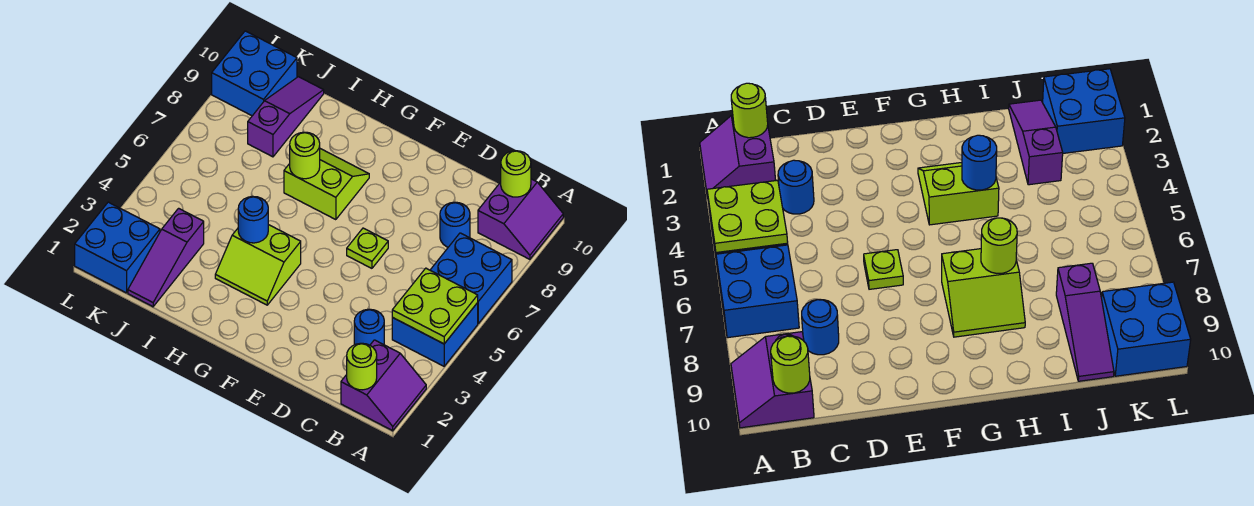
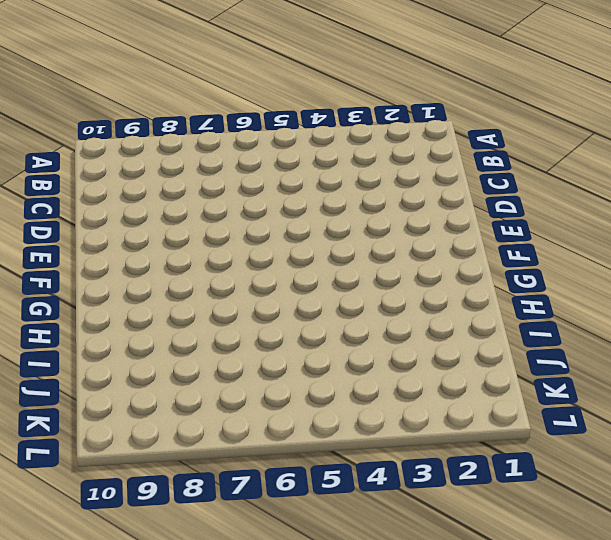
none -> purple slope A1:B2 level 1 top B
none -> blue brick A4:B5 level 1
none -> blue brick A6:B7 level 1

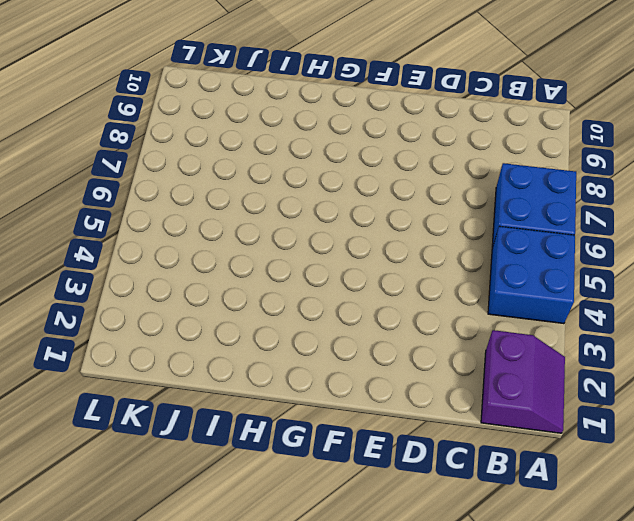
none -> purple slope A9:B10 level 1 top B
none -> blue round brick C3 level 1
none -> blue round brick C8 level 1

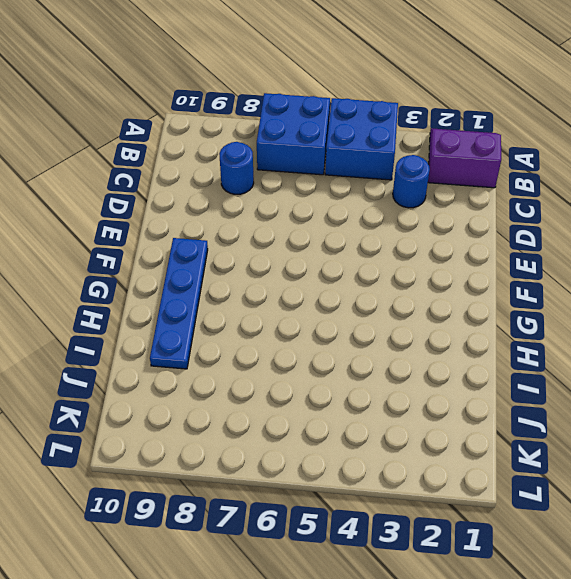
blue plate F9:I9 level 1 -> none
none -> purple slope A9:B10 level 1 top B
none -> lime plate E6 level 1
none -> lime slope G3:H4 level 1 top 4

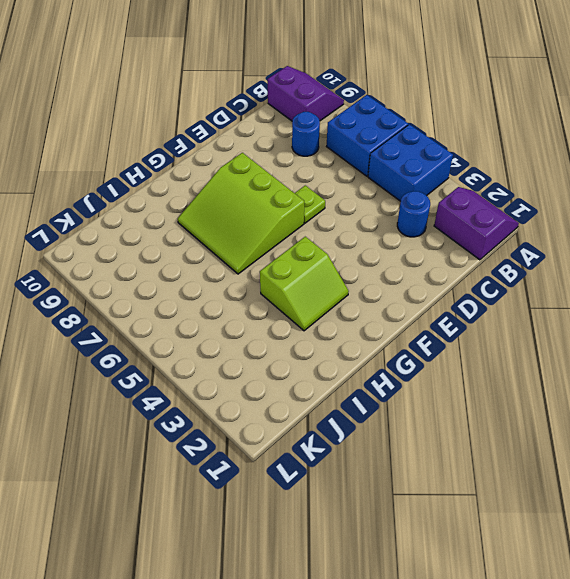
lime slope F6:H8 level 1 top F -> lime slope G7:H8 level 1 top 7
none -> purple slope J1:J3 level 1 top 3
none -> purple slope J8:J10 level 1 top 8
none -> blue brick K1:L2 level 1

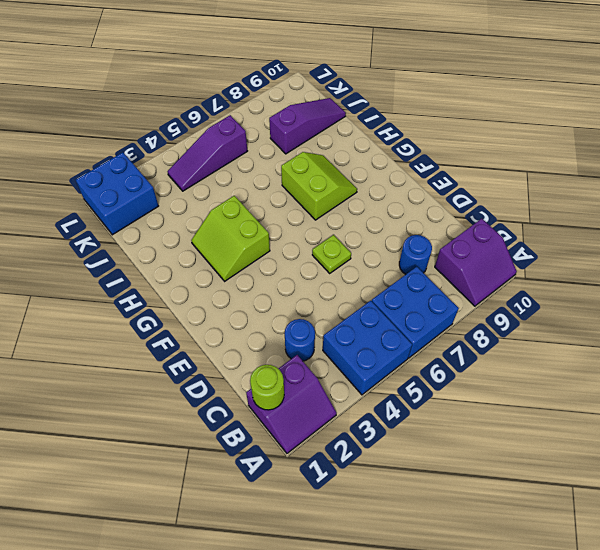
purple slope K4:K6 level 1 top 6 -> purple slope J1:J3 level 1 top 3
none -> blue brick K9:L10 level 1
none -> lime plate A4:B5 level 2
none -> lime round brick B10 level 2

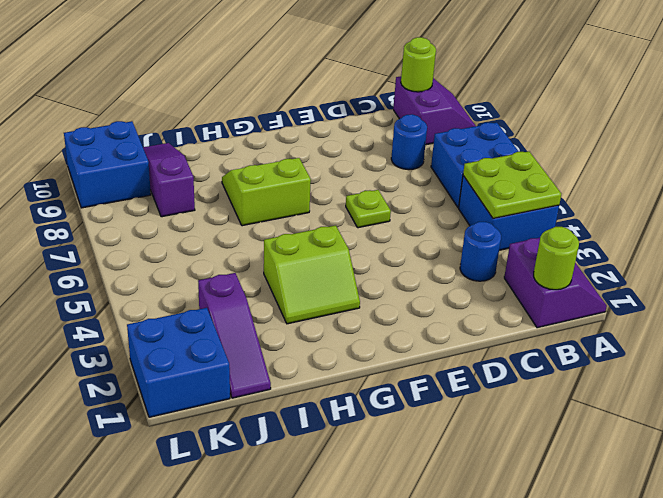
none -> blue round brick H4 level 2
none -> lime round brick H7 level 2

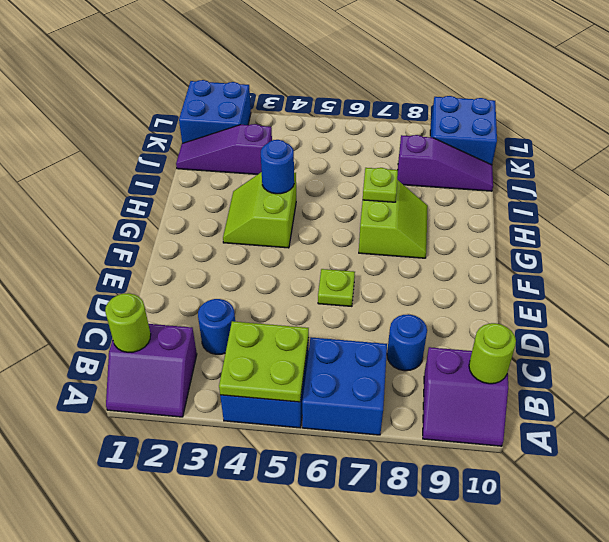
lime plate H7 level 2 -> lime round brick H7 level 2

